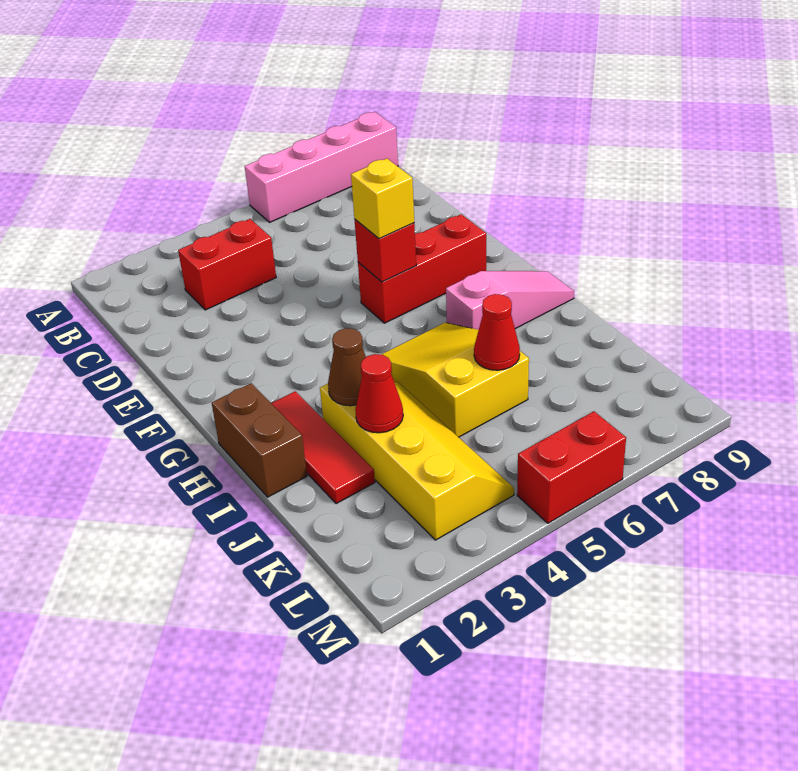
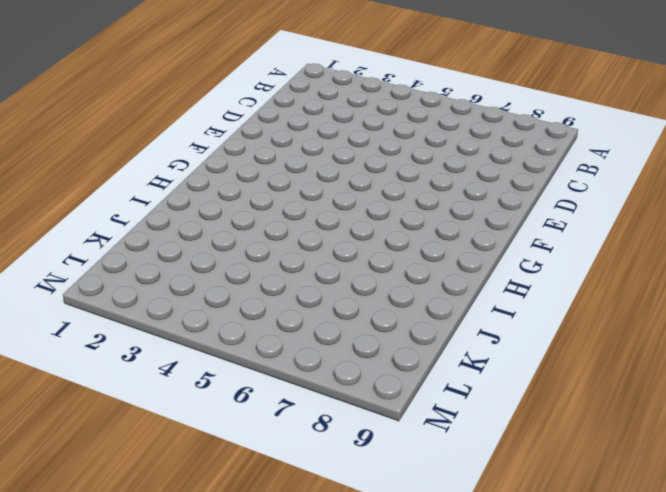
none -> pink brick A6:A9 level 1
none -> red brick C3:C4 level 1
none -> red brick F6:F8 level 1

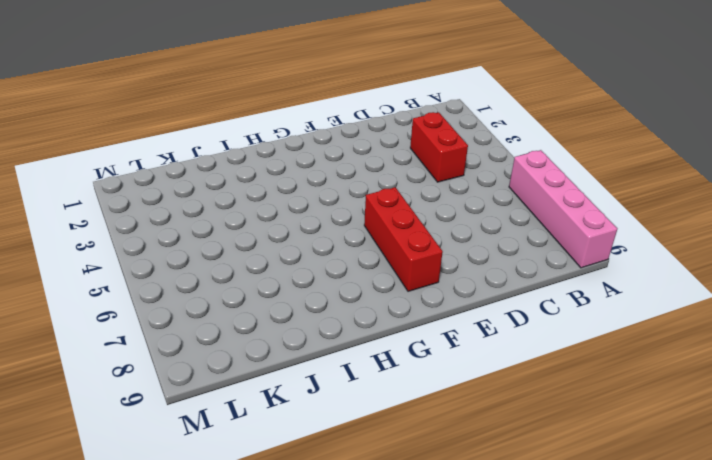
none -> brown brick H1:I1 level 1
none -> red tile H2:J2 level 1
none -> yellow slope H5:J6 level 1 top J

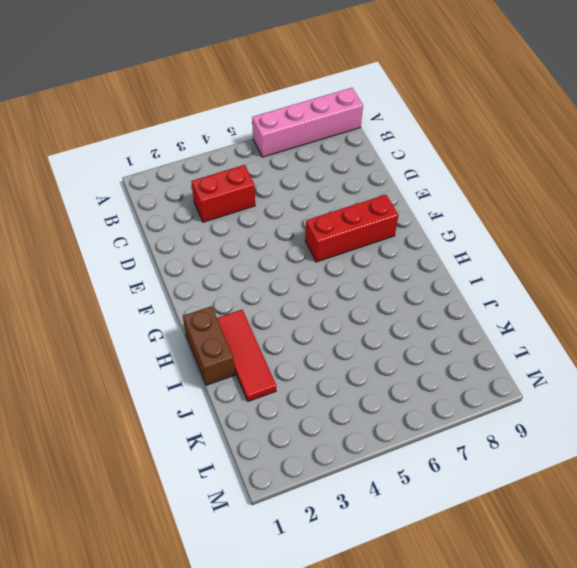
none -> yellow slope H5:J6 level 1 top J
none -> pink slope H7:H9 level 1 top 7
none -> yellow slope I3:L4 level 1 top 3

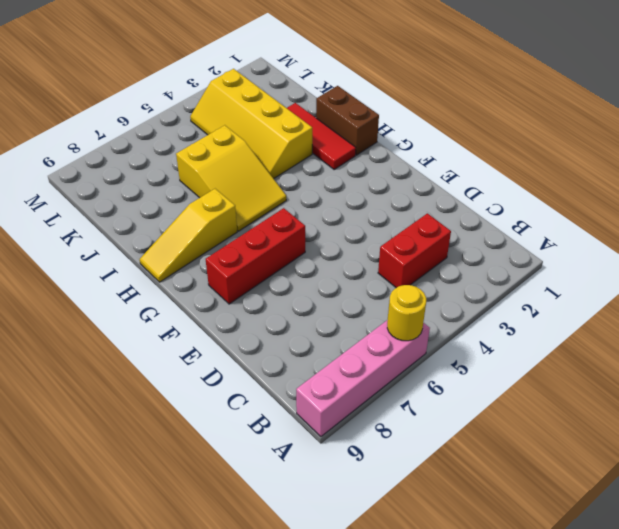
yellow round brick A6 level 2 -> none
yellow slope H7:H9 level 1 top 7 -> pink slope H7:H9 level 1 top 7
none -> red brick M5:M6 level 1
none -> red brick F6 level 2
none -> brown cone I3 level 2

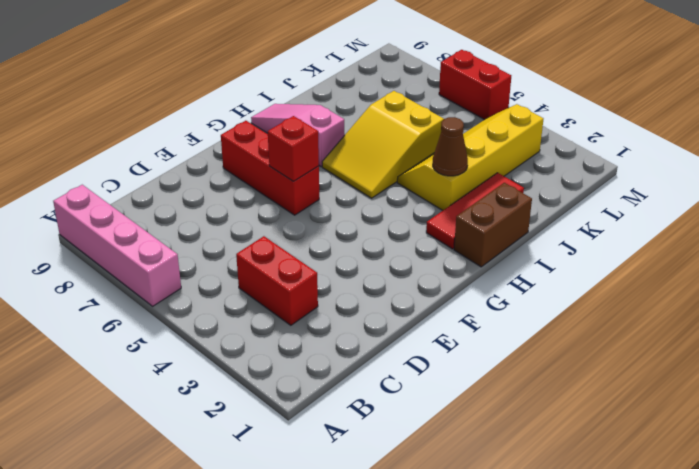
none -> red cone J3 level 2
none -> red cone J6 level 2
none -> yellow brick F6 level 3

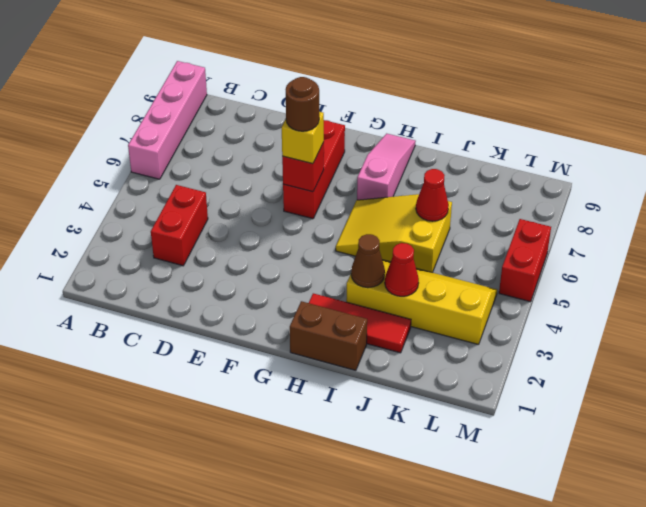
brown round brick F6 level 4 -> none

